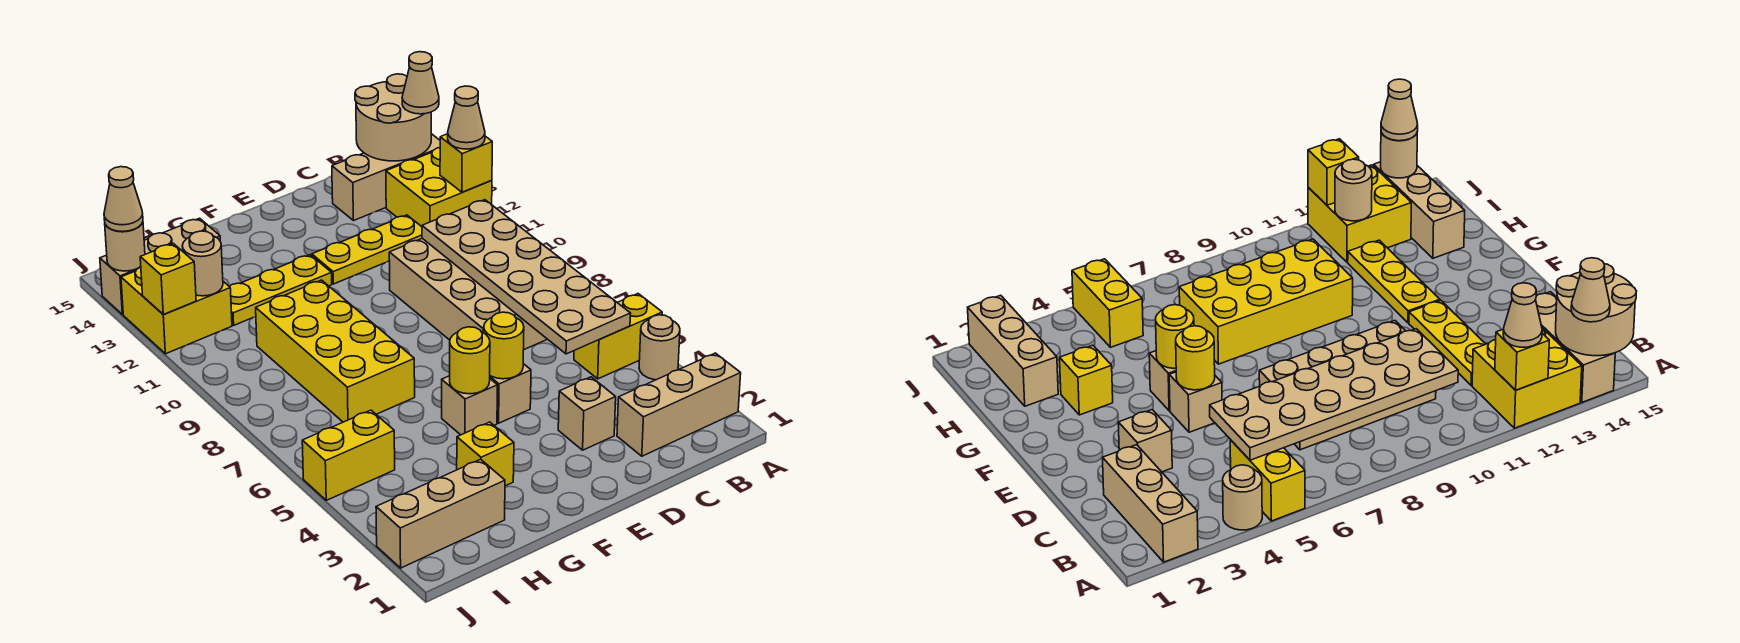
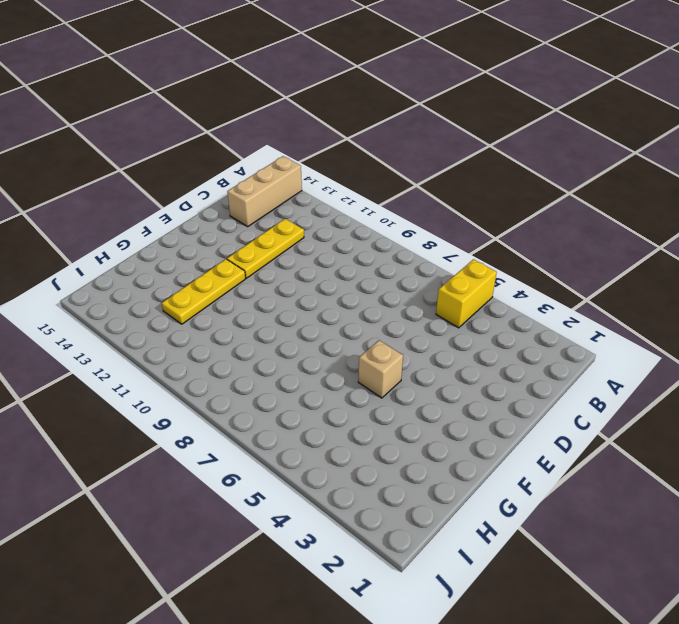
none -> tan brick A2:C2 level 1
none -> tan round brick A4 level 1
none -> yellow brick A12:B13 level 1

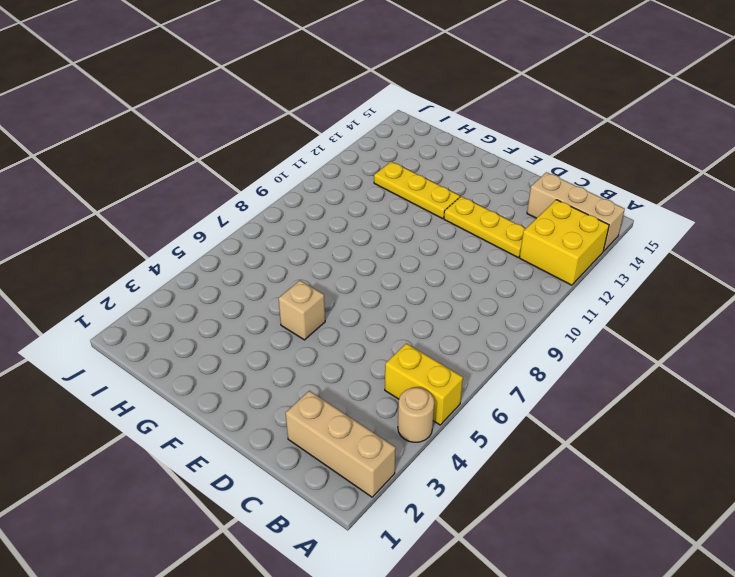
none -> tan brick C7:D10 level 1
none -> tan brick D3 level 1
none -> tan brick E5 level 1

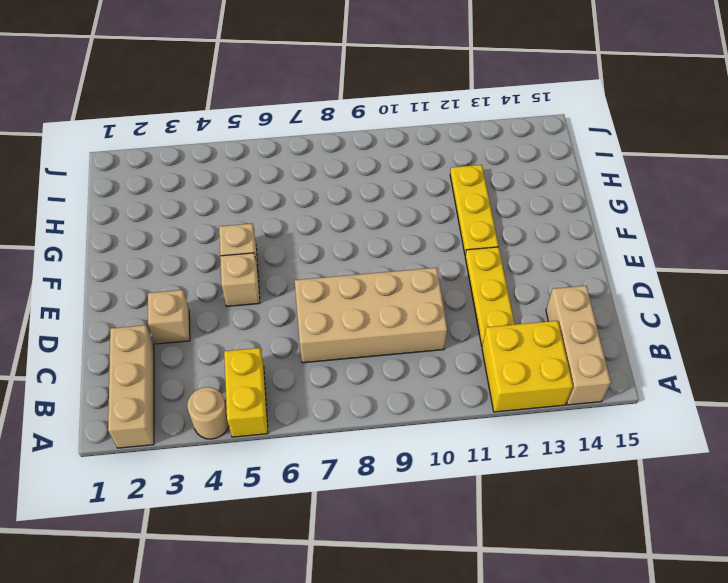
none -> yellow brick G3 level 1
none -> yellow brick G7:H10 level 1
none -> tan brick H2:J2 level 1

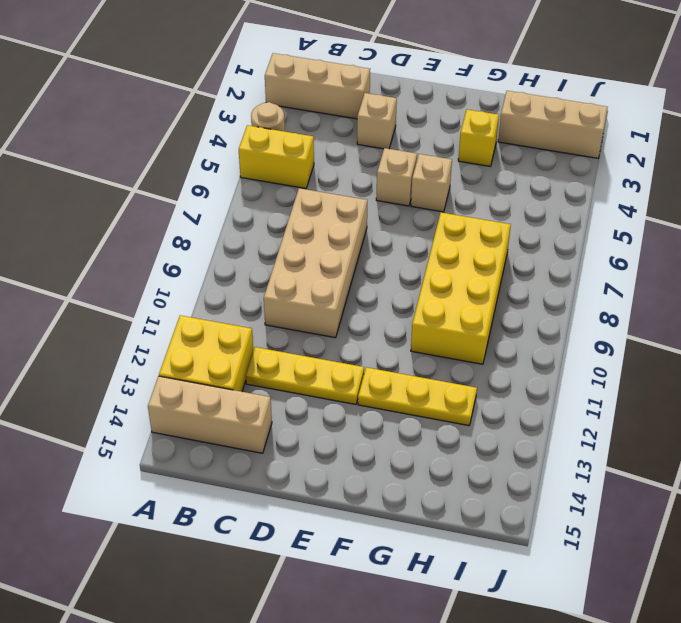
none -> tan brick H14:J14 level 1
none -> yellow brick I5:J5 level 1
none -> yellow brick I12:J13 level 1

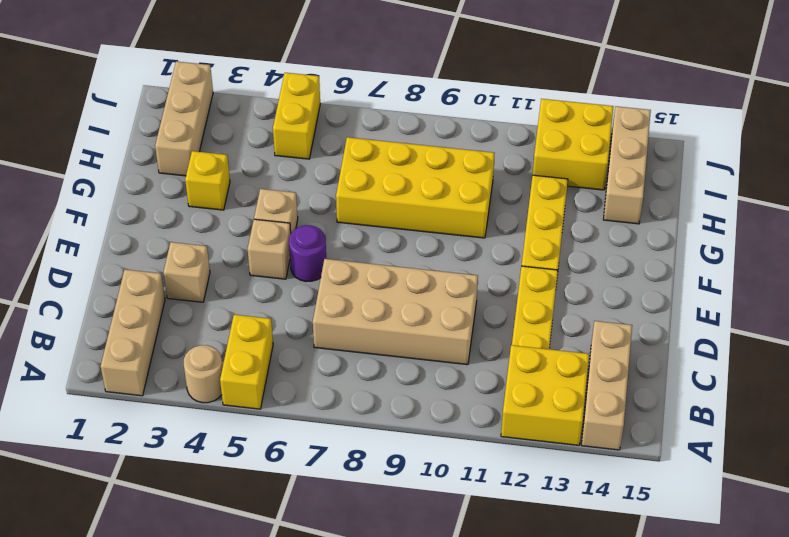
purple round brick E6 level 1 -> none
none -> yellow brick A12 level 2
none -> tan round brick A14:B15 level 2
none -> tan plate B5:C10 level 2

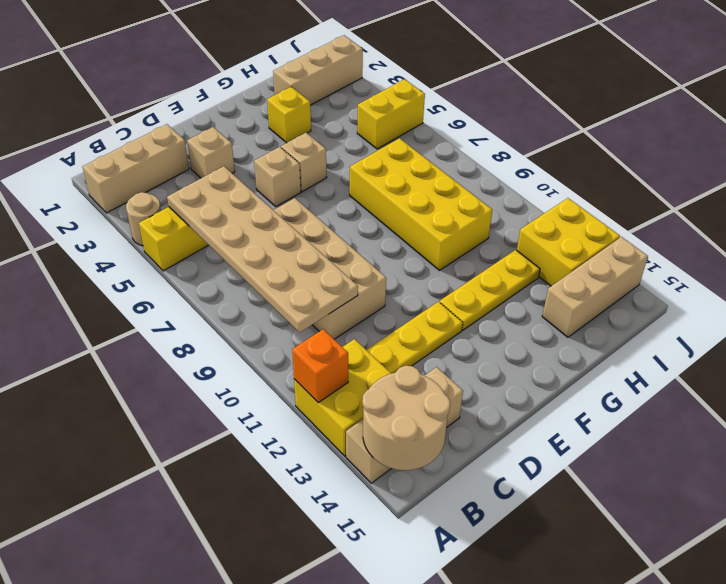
orange brick A12 level 2 -> yellow brick A12 level 2
none -> yellow round brick E5 level 2
none -> yellow round brick F5 level 2
none -> tan round brick I12 level 2

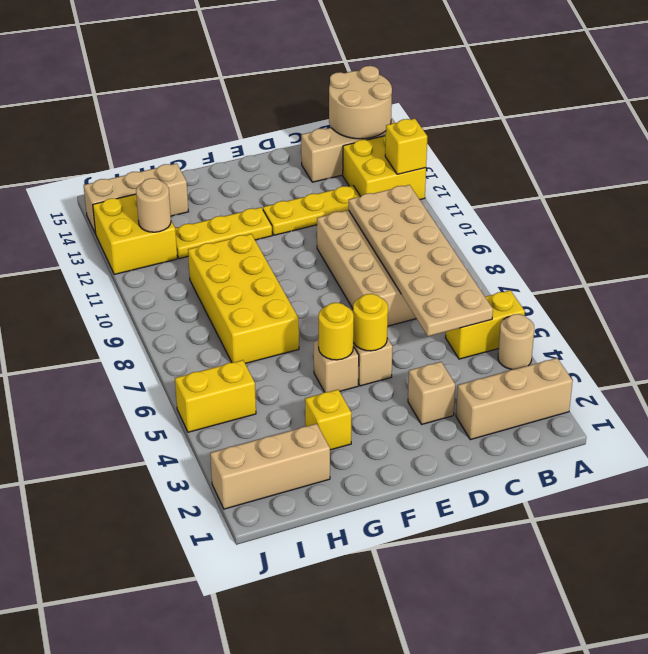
none -> yellow brick J12 level 2
none -> tan round brick J14 level 2
none -> tan cone A12 level 3

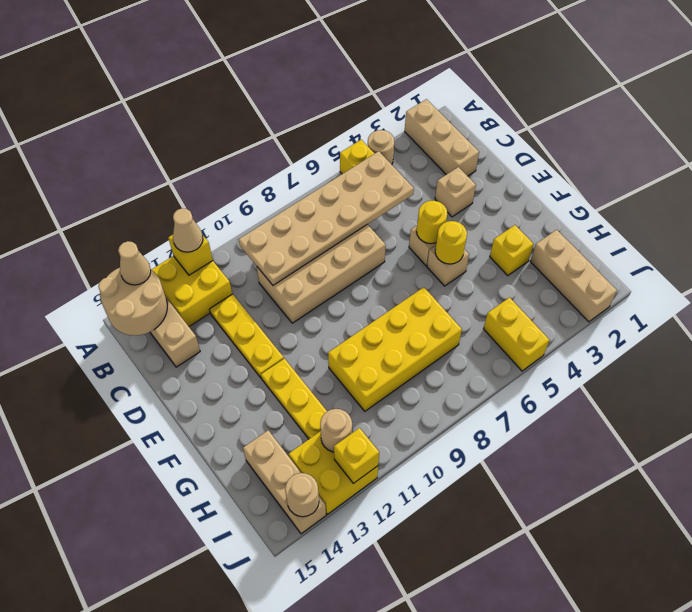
none -> tan cone J14 level 3

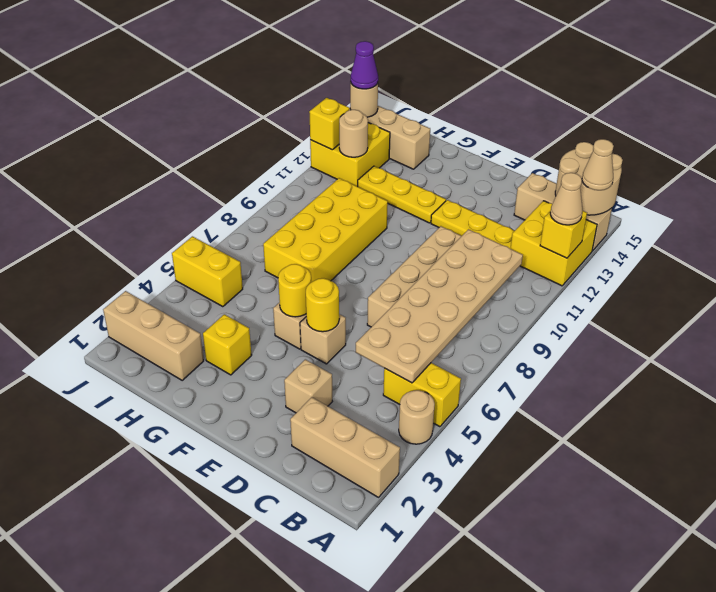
purple cone J14 level 3 -> tan cone J14 level 3

